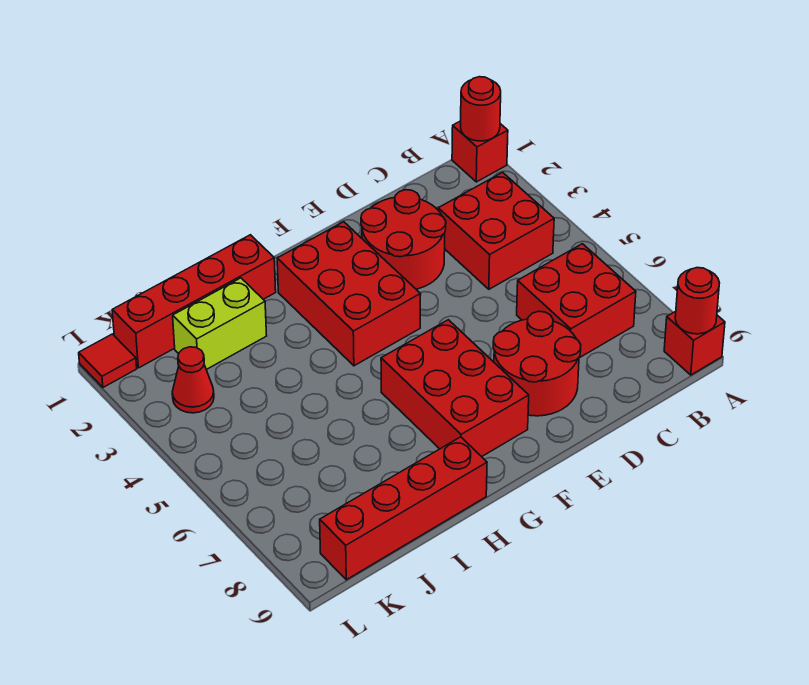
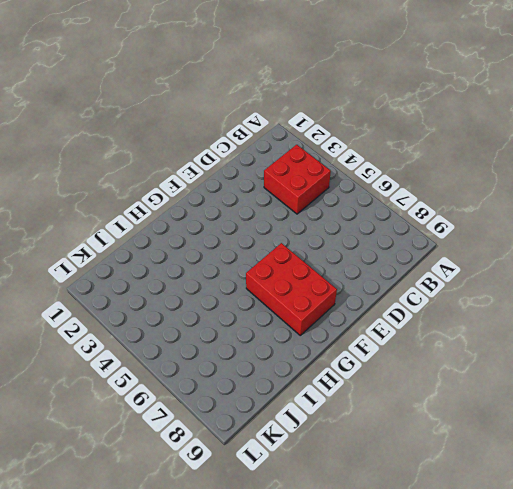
none -> red brick A1 level 1
none -> red brick A9 level 1
none -> red brick B6:C7 level 1

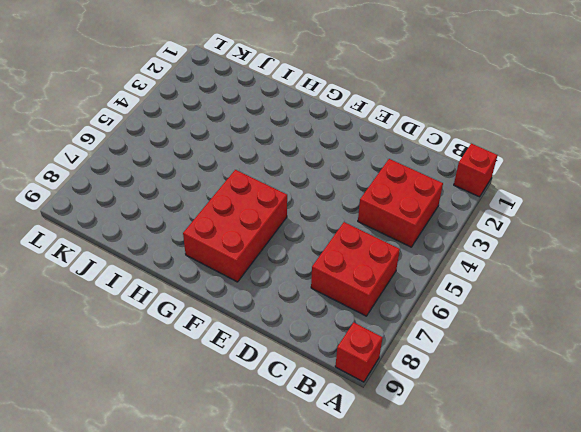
none -> red round brick D2:E3 level 1
none -> red round brick D7:E8 level 1
none -> red brick F2:G4 level 1

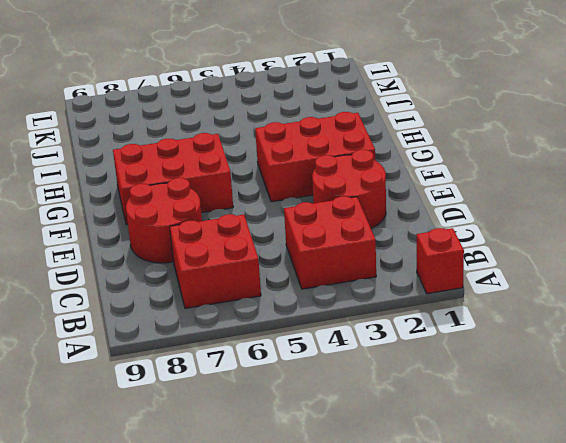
none -> red brick A9 level 1
none -> red brick H1:K1 level 1
none -> red brick H9:K9 level 1

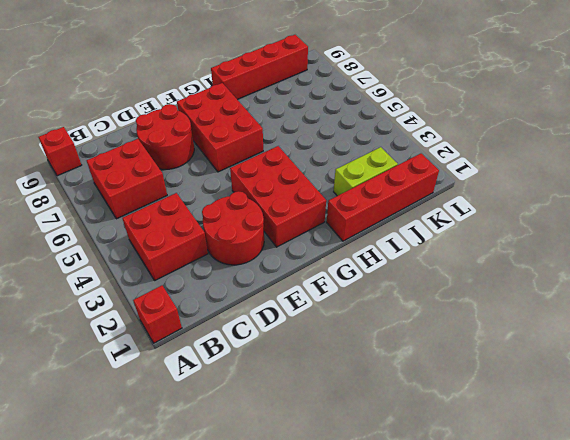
none -> red cone K3 level 1
none -> red tile L1 level 1
none -> red round brick A1 level 2

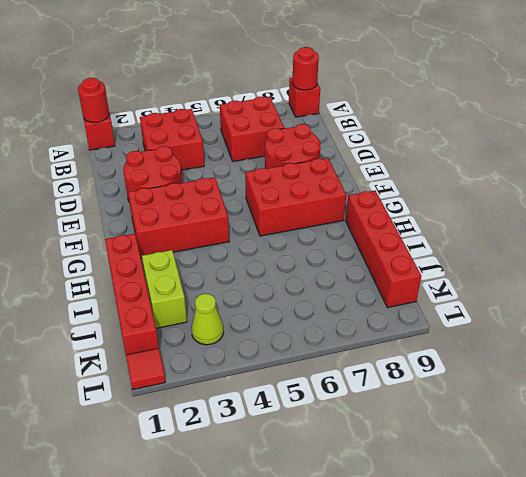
lime cone K3 level 1 -> red cone K3 level 1

